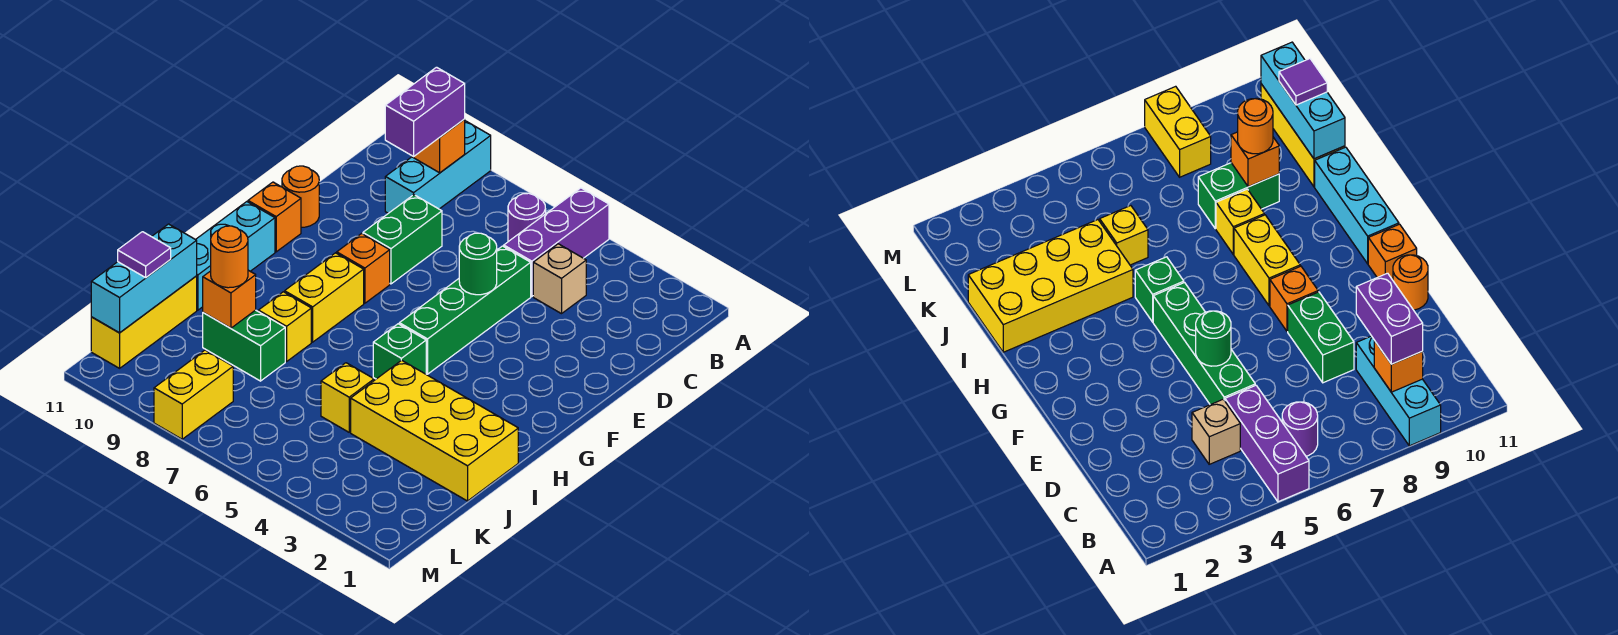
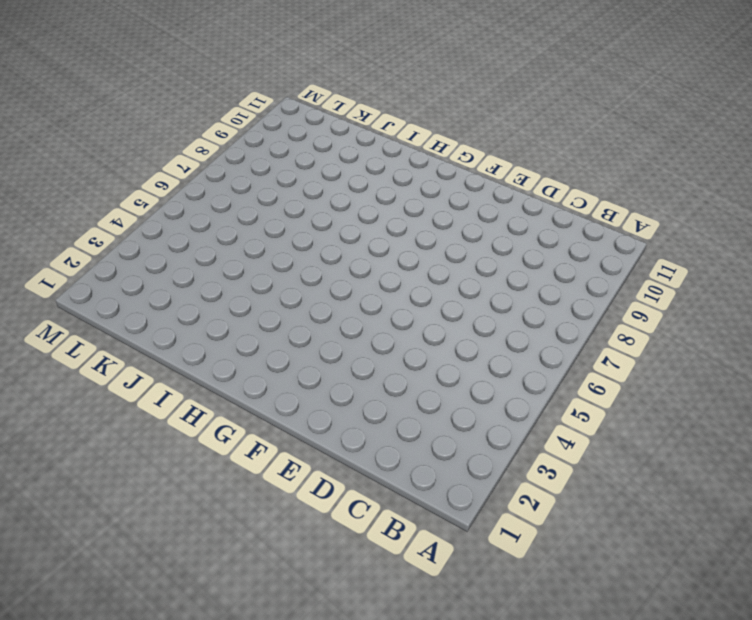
none -> purple brick A5:C5 level 1
none -> cyan brick A9:C9 level 1
none -> purple round brick B6 level 1

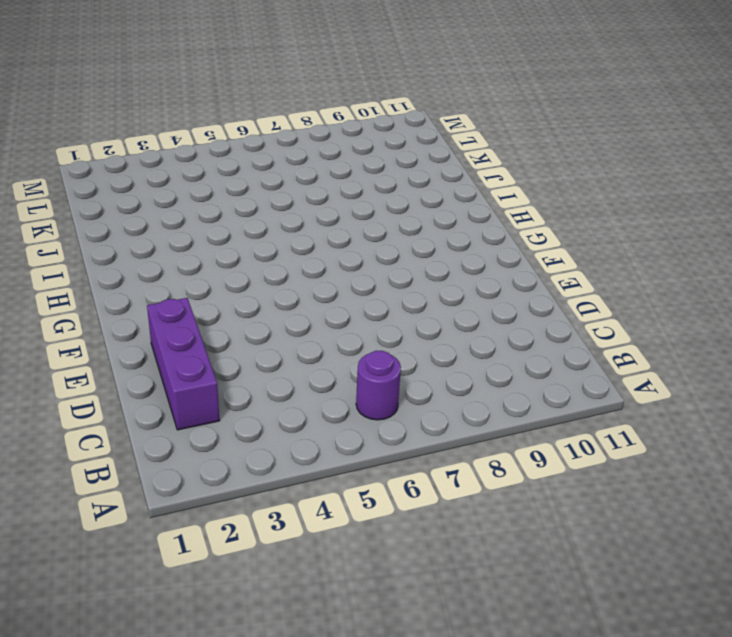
purple brick C2:E2 level 1 -> purple brick A5:C5 level 1
none -> cyan brick A9:C9 level 1
none -> tan brick C4 level 1
none -> green brick D5:G5 level 1

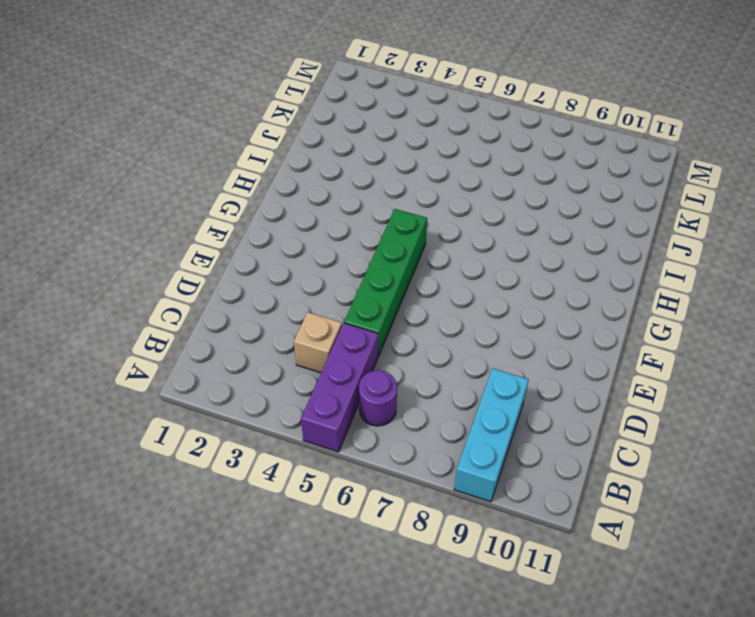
none -> green brick D8:E8 level 1
none -> orange round brick E11 level 1
none -> orange brick F8 level 1

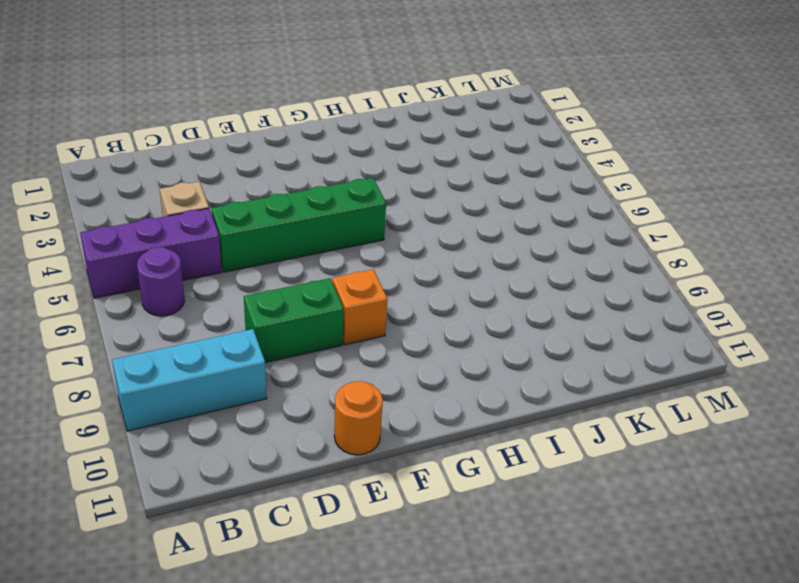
none -> orange brick F11 level 1
none -> yellow brick G8:H8 level 1
none -> cyan brick G11:I11 level 1

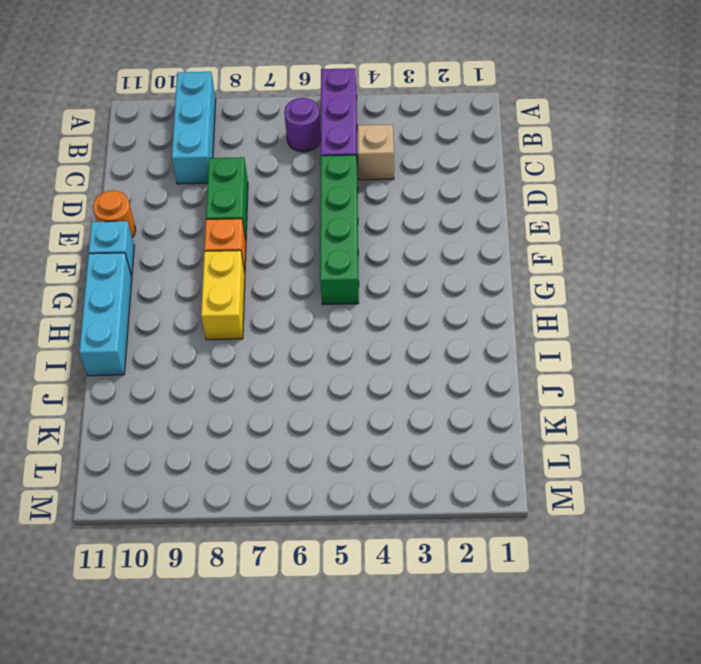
cyan brick F11 level 1 -> orange brick F11 level 1
none -> green brick H5 level 1
none -> yellow brick I1:J4 level 1
none -> yellow brick I8 level 1

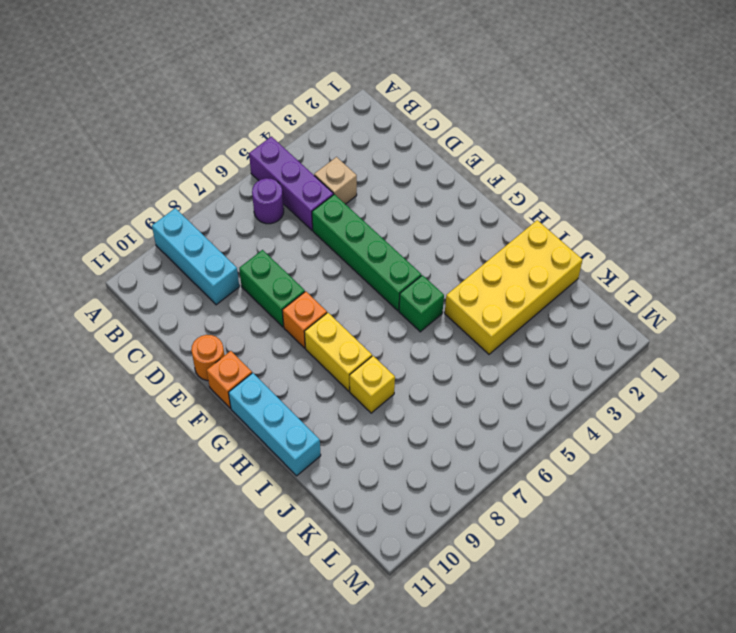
none -> yellow brick J5 level 1
none -> green brick J8:J9 level 1
none -> yellow brick J11:L11 level 1

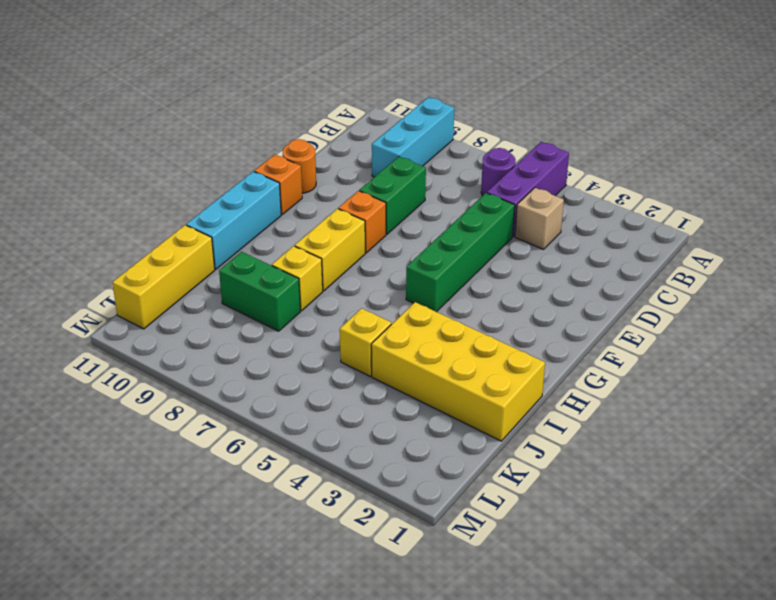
none -> green brick H5 level 1
none -> yellow brick L8:M8 level 1
none -> orange brick B9 level 2

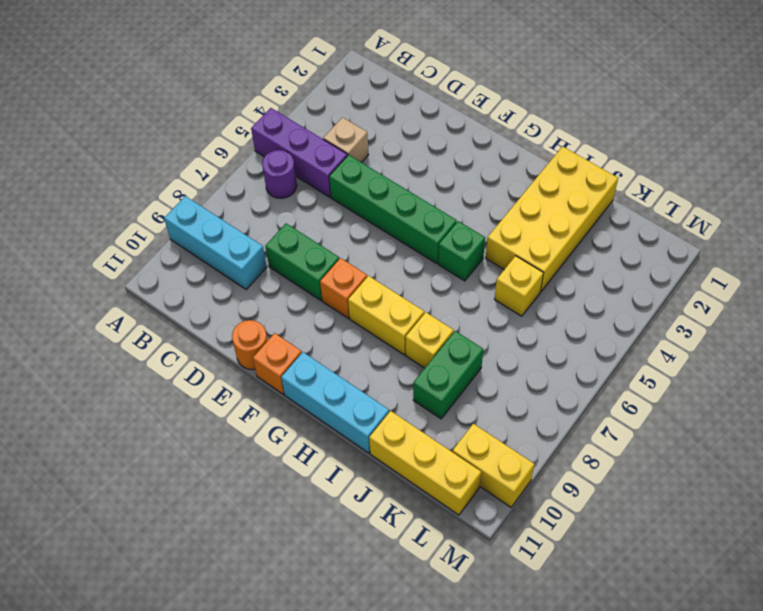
yellow brick L10:M10 level 1 -> yellow brick L8:M8 level 1
none -> orange brick B9 level 2
none -> green round brick E5 level 2
none -> orange brick J9 level 2

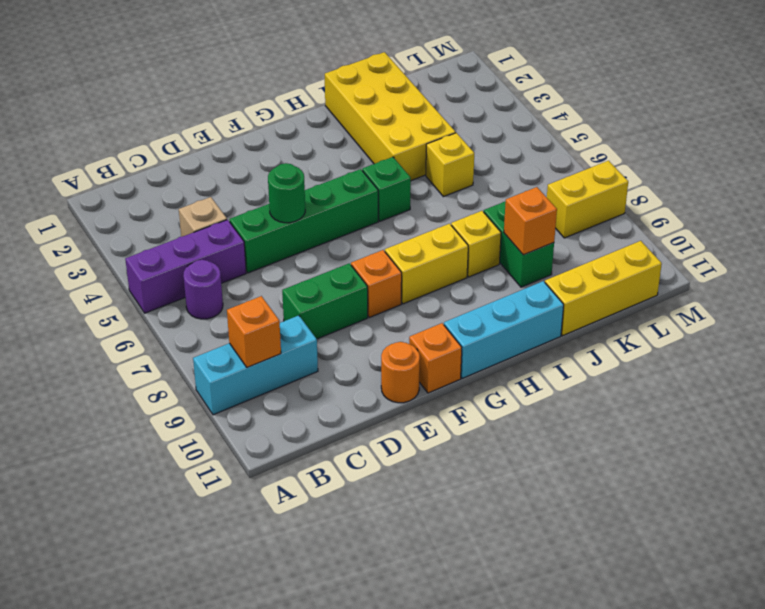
none -> cyan brick J11:L11 level 2
none -> purple brick B9:C9 level 3
none -> orange round brick J9 level 3

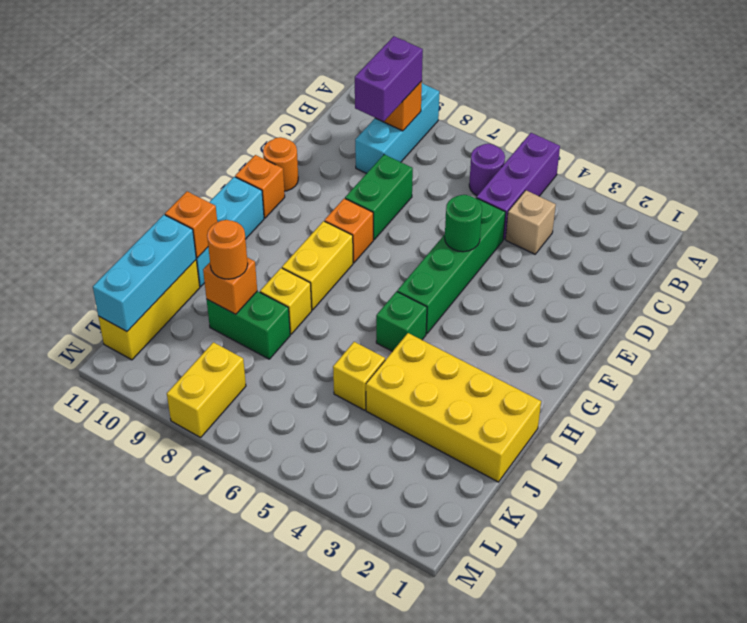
orange brick I11 level 2 -> none
none -> purple tile K11 level 3

